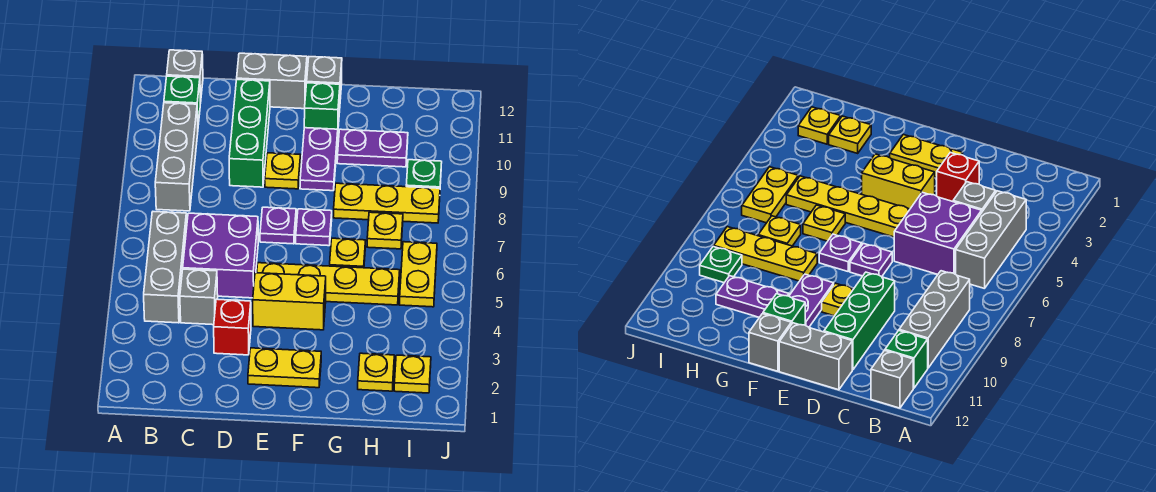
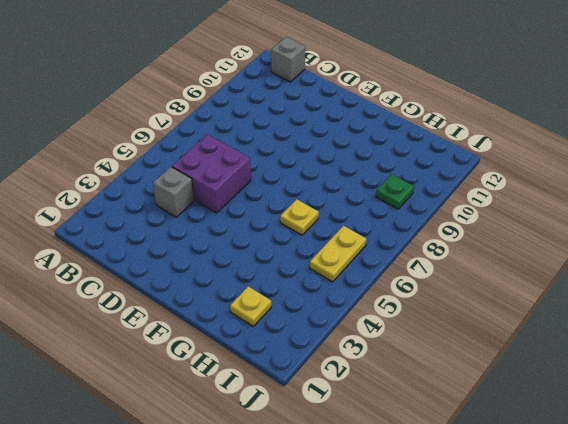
none -> grey brick B4:B6 level 1
none -> grey brick B8:B10 level 1
none -> green brick B11 level 1

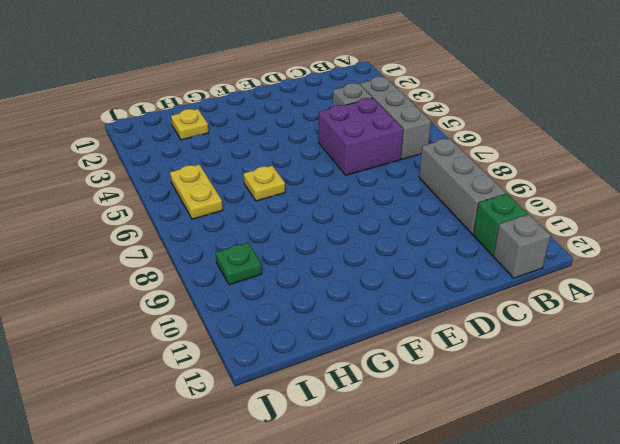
none -> red brick D3 level 1
none -> green brick D9:D11 level 1
none -> grey brick D12:E12 level 1

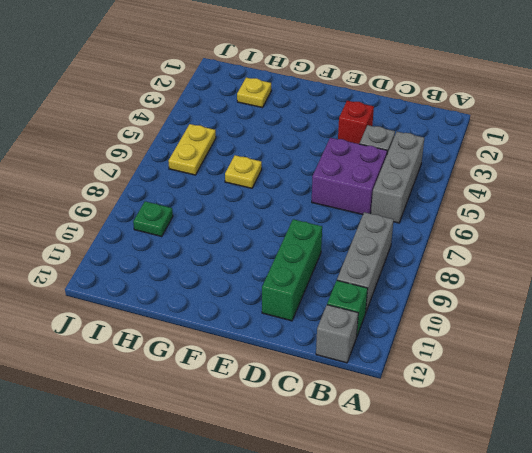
none -> grey brick D12:E12 level 1
none -> yellow plate E2:F2 level 1
none -> yellow brick E4:F4 level 1

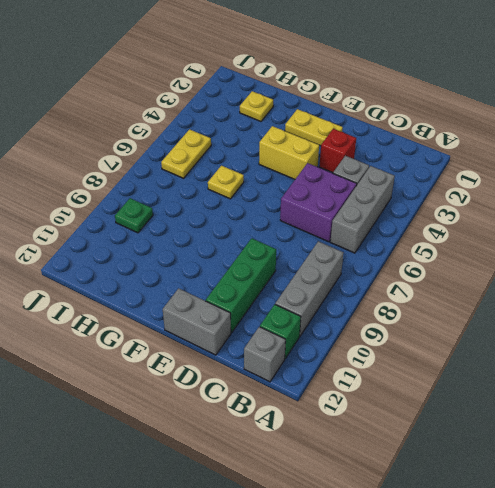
none -> yellow plate E5:H5 level 1
none -> purple plate E7 level 1
none -> yellow plate E9 level 1

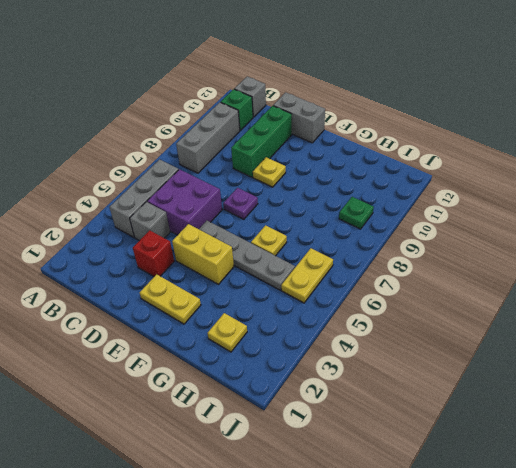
grey plate E5:H5 level 1 -> yellow plate E5:H5 level 1
none -> purple plate F7 level 1
none -> purple plate F9:F10 level 1
none -> green brick F11 level 1

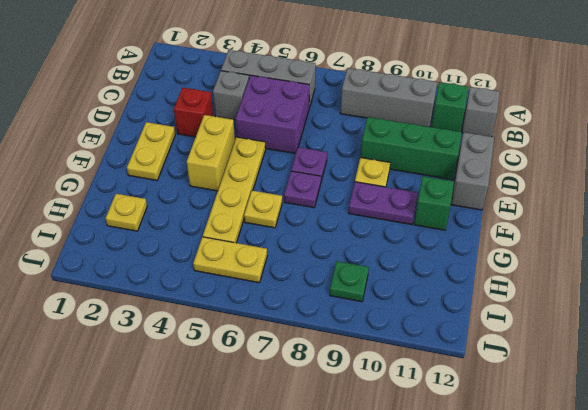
none -> grey brick F12 level 1
none -> yellow plate G8:I8 level 1
none -> purple plate G10:H10 level 1

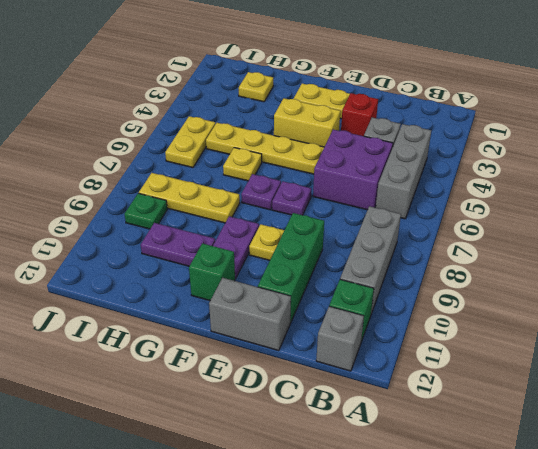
none -> grey brick F12 level 1
none -> yellow plate H7 level 1
none -> yellow plate I2 level 1

